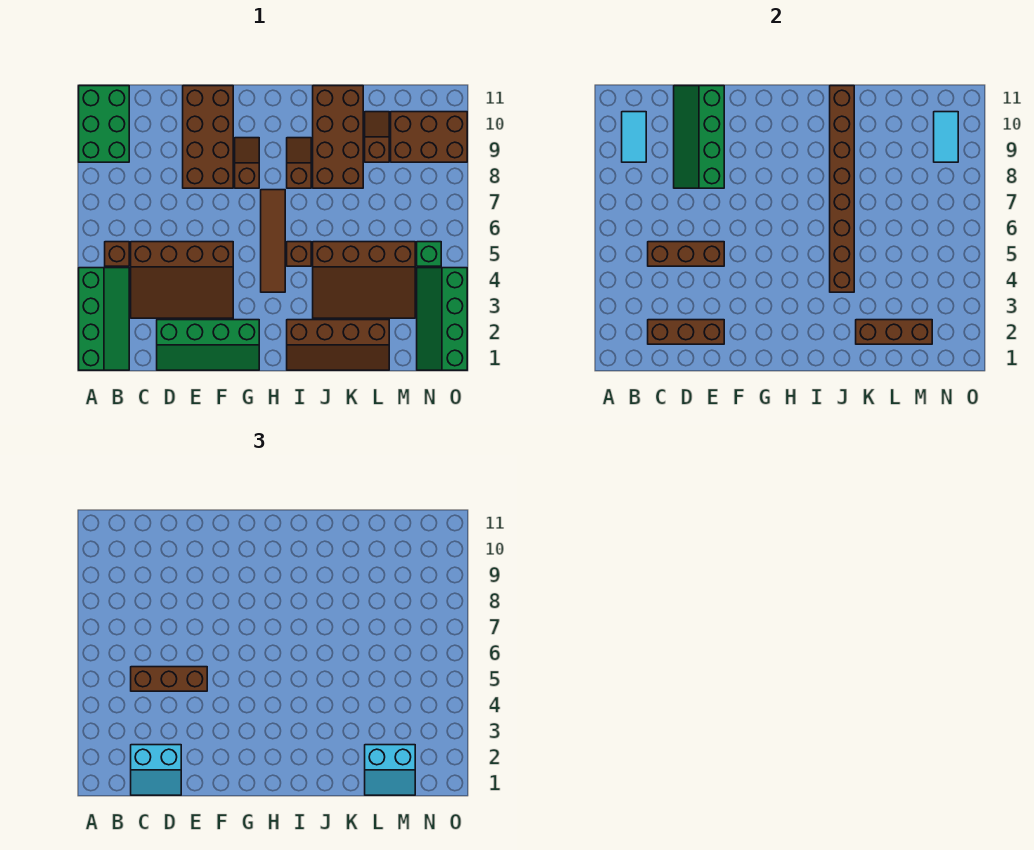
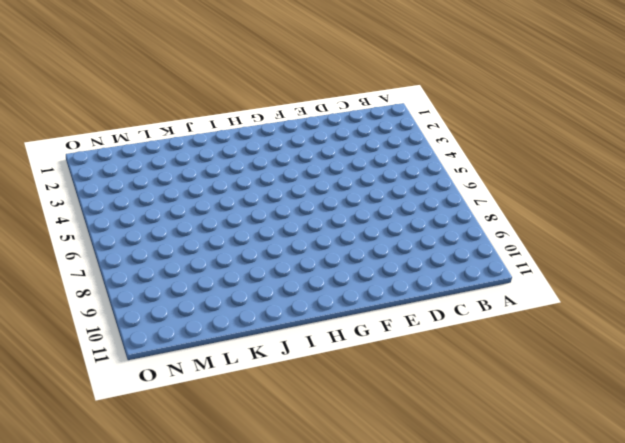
none -> green slope A1:B4 level 1 top A
none -> green brick A9:B11 level 1
none -> brown brick B5 level 1

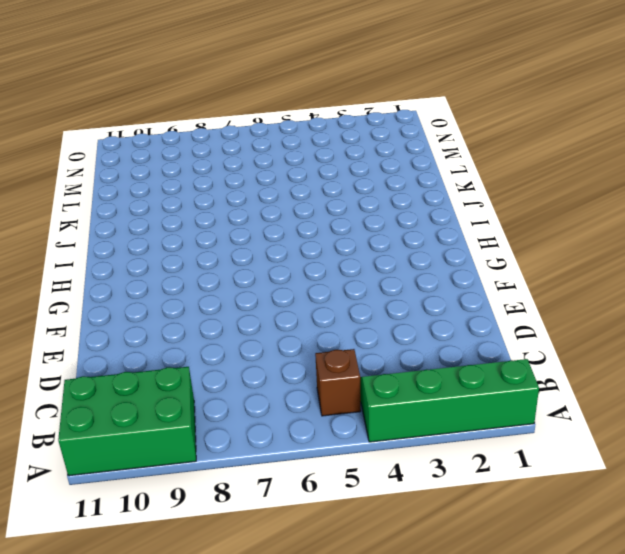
none -> brown slope C3:F5 level 1 top 5
none -> green slope D1:G2 level 1 top 2
none -> brown brick E8:F11 level 1

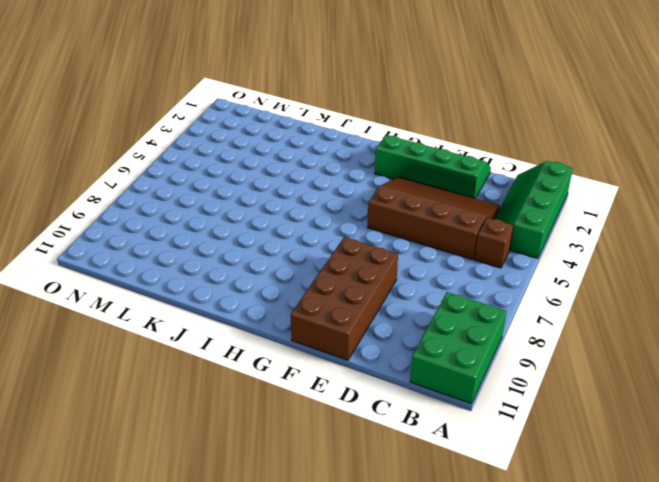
none -> brown slope G8:G9 level 1 top 8
none -> brown tile H4:H7 level 1
none -> brown slope I1:L2 level 1 top 2

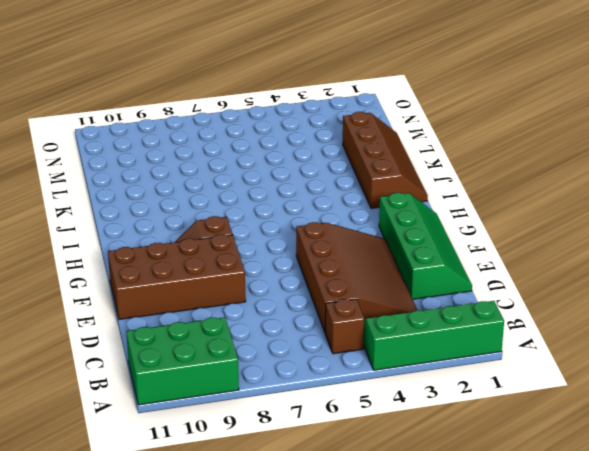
none -> brown tile H4:H7 level 1
none -> brown brick I5 level 1
none -> brown slope I8:I9 level 1 top 8

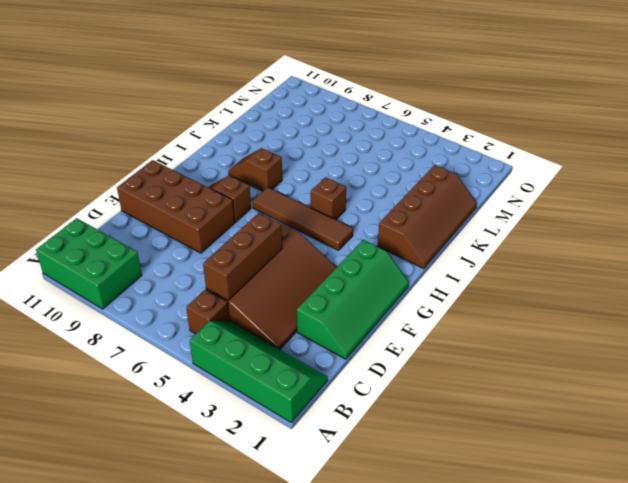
none -> brown slope J3:M5 level 1 top 5
none -> brown brick J8:K11 level 1
none -> brown slope L9:L10 level 1 top 9

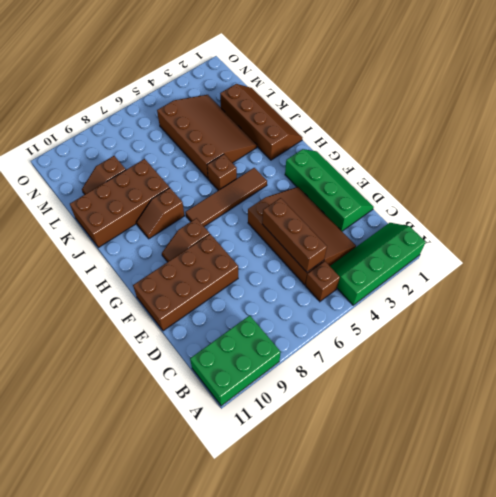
none -> brown brick M9:O10 level 1
none -> green slope N1:O4 level 1 top O
none -> green brick N5 level 1

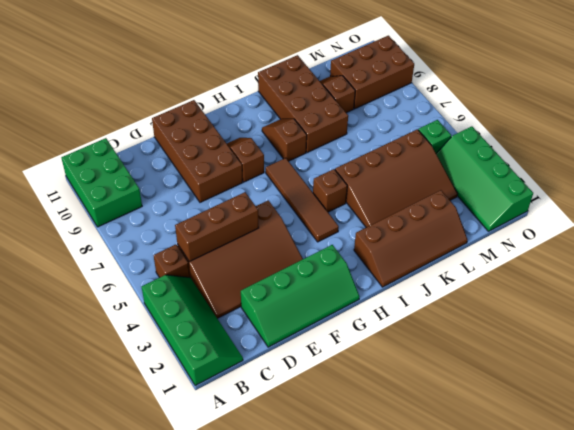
none -> cyan tile B9:B10 level 2
none -> brown brick C2:E2 level 2
none -> green slope D8:E11 level 2 top E

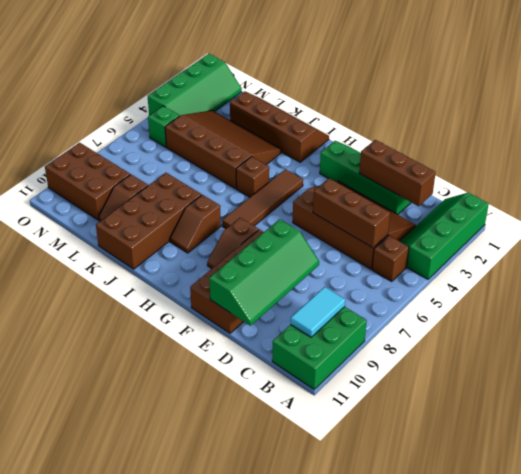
none -> brown brick J4:J11 level 2
none -> brown brick K2:M2 level 2
none -> cyan tile N9:N10 level 2

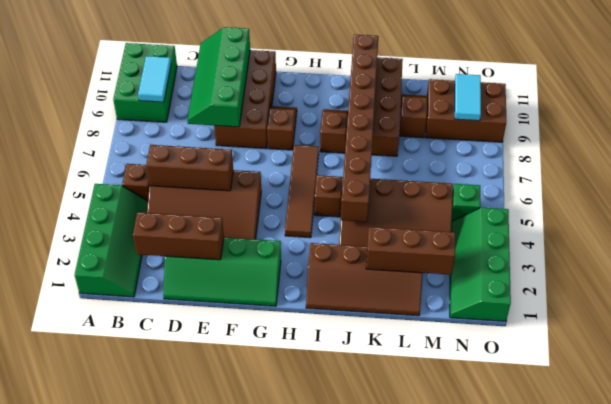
none -> cyan slope C1:D2 level 3 top 2
none -> brown brick C5:E5 level 3
none -> cyan slope L1:M2 level 3 top 2

